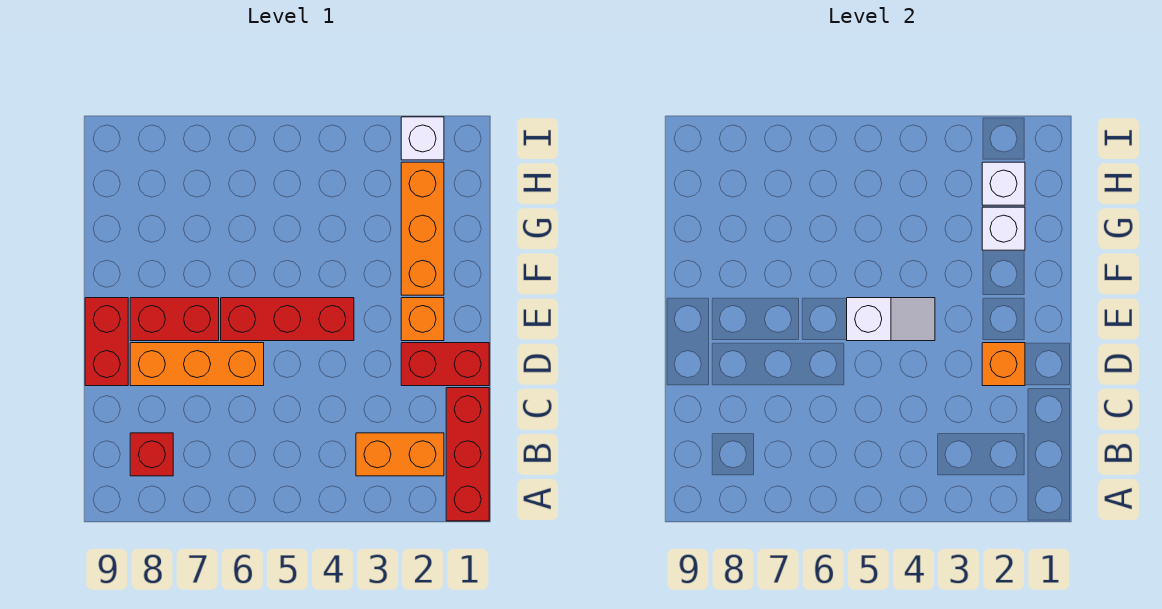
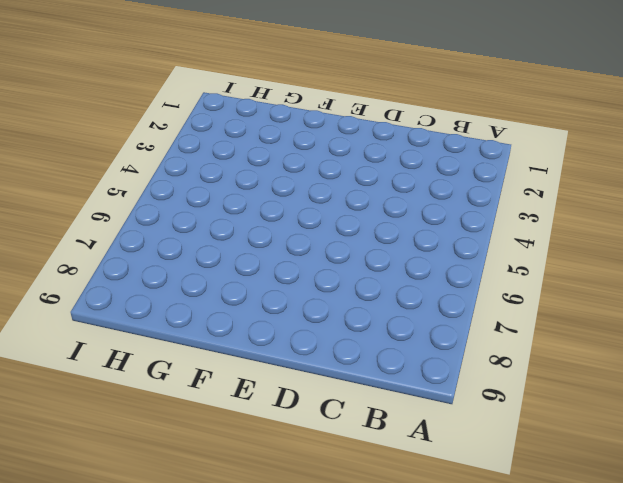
none -> red brick A1:C1 level 1
none -> orange brick B2:B3 level 1
none -> red brick B8 level 1

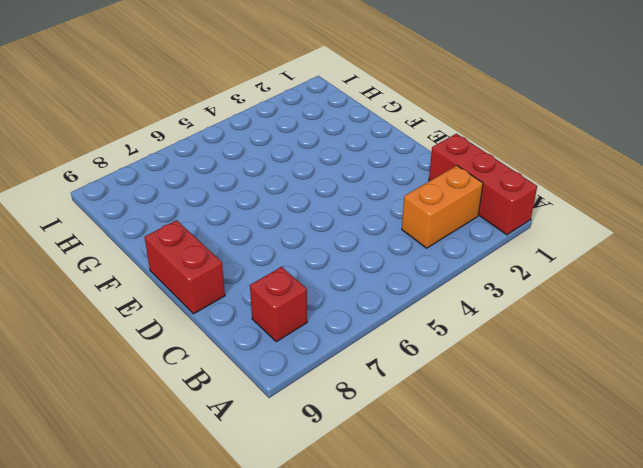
none -> red brick D1:D2 level 1
none -> orange brick D6:D8 level 1
none -> orange brick E2 level 1

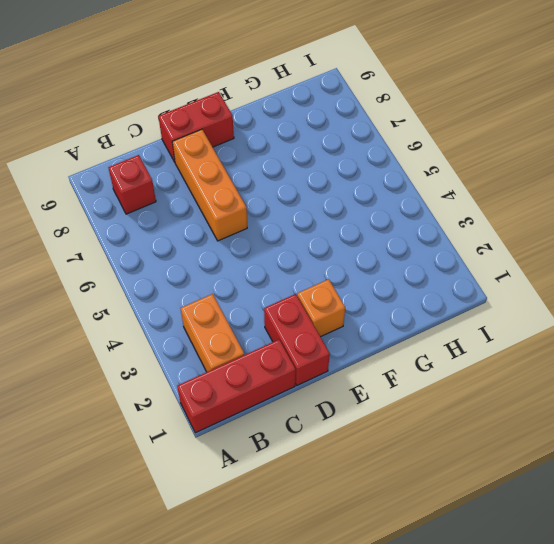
none -> red brick E4:E6 level 1
none -> red brick E7:E8 level 1
none -> orange brick F2:H2 level 1

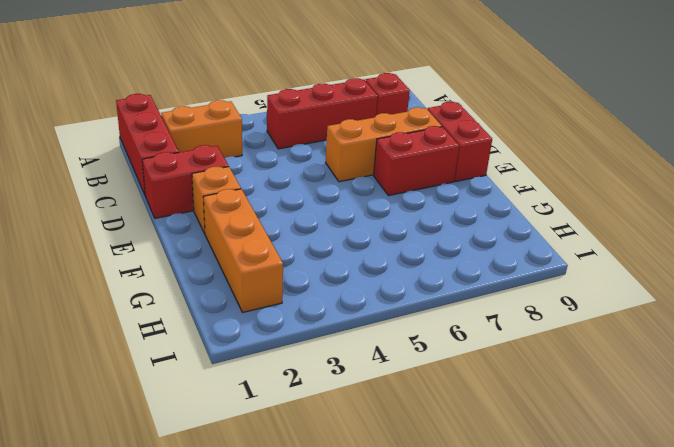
red brick B5:B7 level 1 -> red brick E4:E6 level 1
none -> white brick I2 level 1
none -> orange brick D2 level 2
none -> white slope E4:E5 level 2 top 5

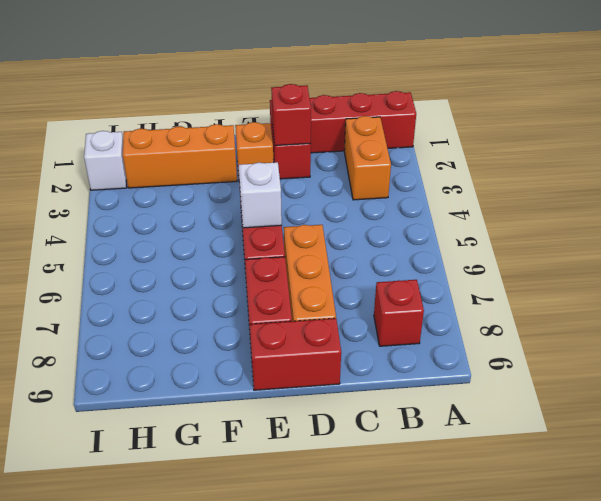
red brick D2 level 2 -> orange brick D2 level 2
none -> white brick G2 level 2
none -> white brick H2 level 2

